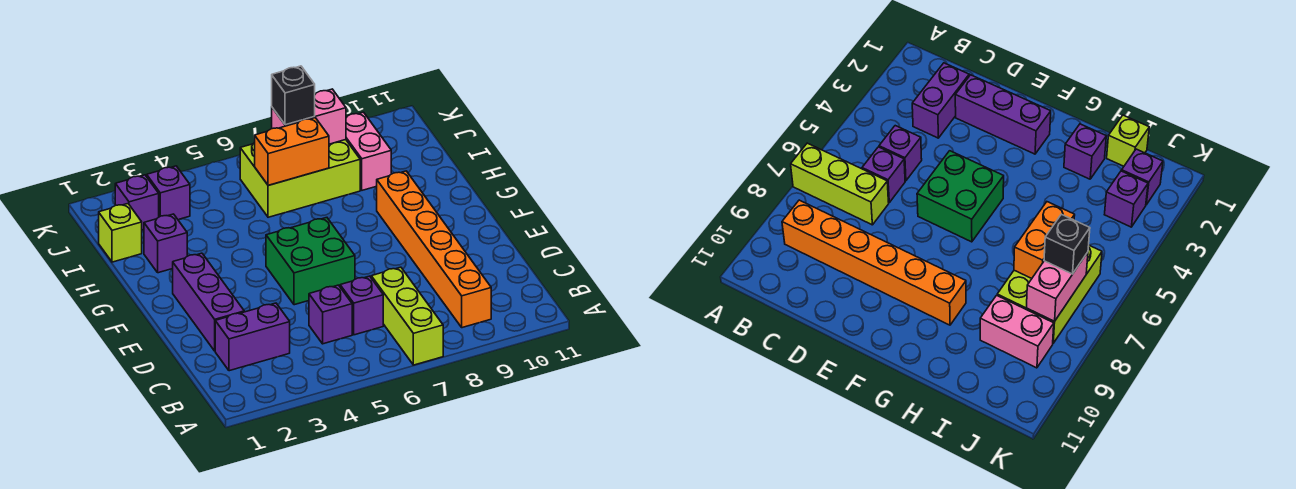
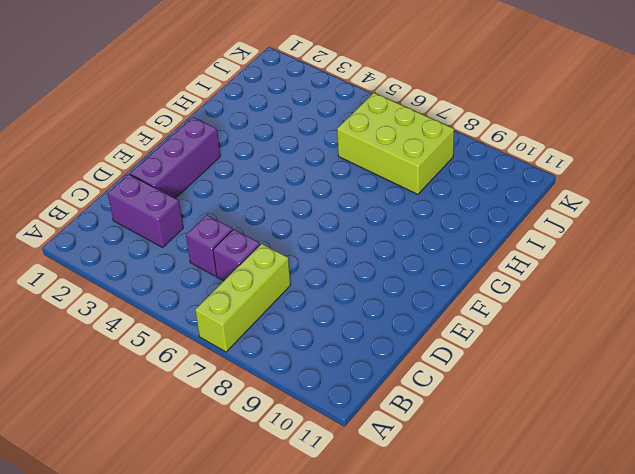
none -> orange brick B9:G9 level 1
none -> green brick E5:F6 level 1
none -> purple brick H2 level 1

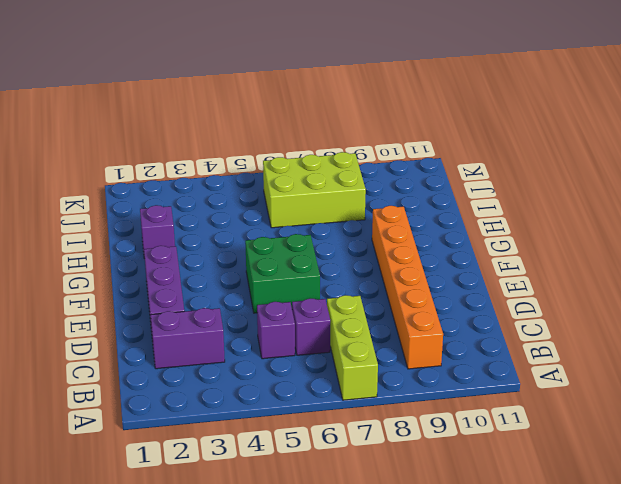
none -> lime brick I1 level 1
none -> pink brick I9:J9 level 1
none -> purple brick J2 level 1

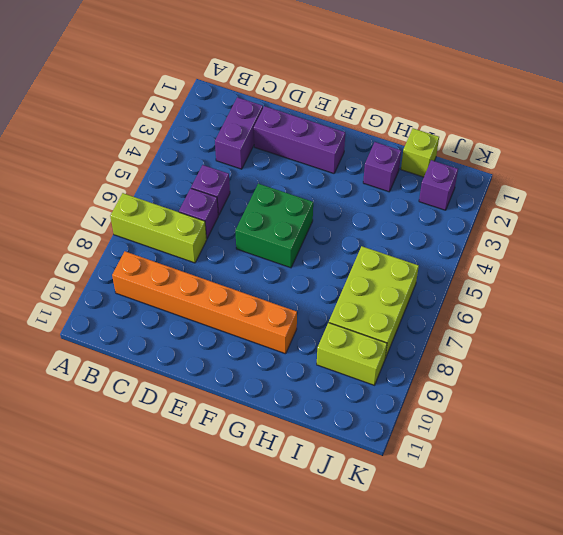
lime brick I9:J9 level 1 -> pink brick I9:J9 level 1
none -> purple brick J3 level 1
none -> orange brick I6:I7 level 2
none -> pink brick J7:J8 level 2

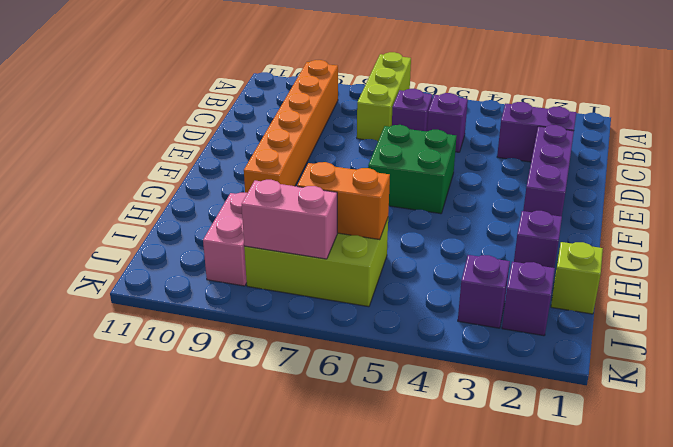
none -> black brick J7 level 3

